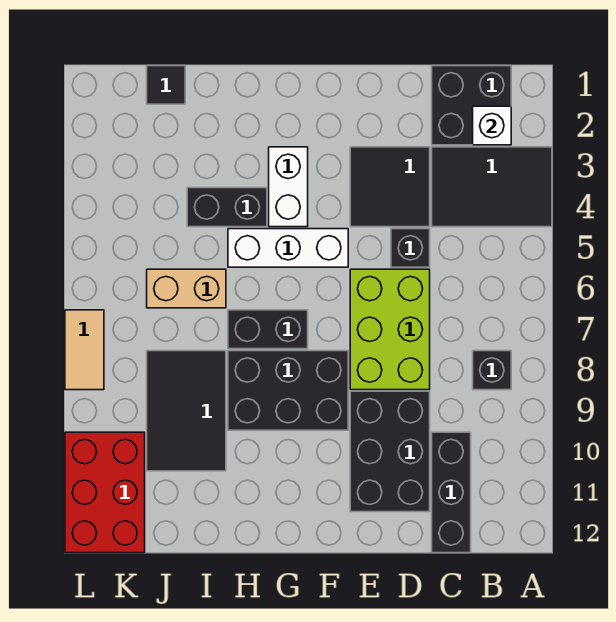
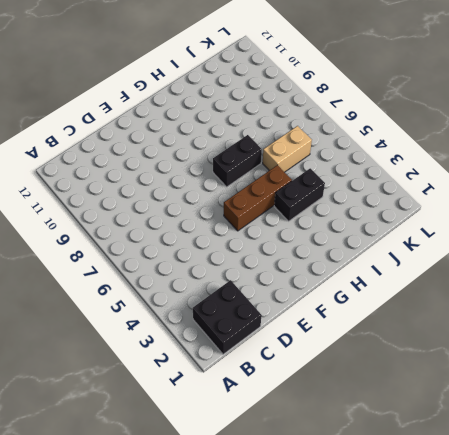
brown brick F5:H5 level 1 -> white brick F5:H5 level 1
none -> black tile A3:C4 level 1
none -> black brick B8 level 1
none -> black brick C10:C12 level 1

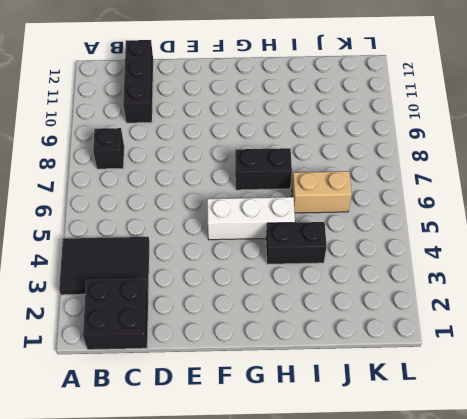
none -> black tile D3:E4 level 1
none -> black brick D5 level 1
none -> lime brick D6:E8 level 1

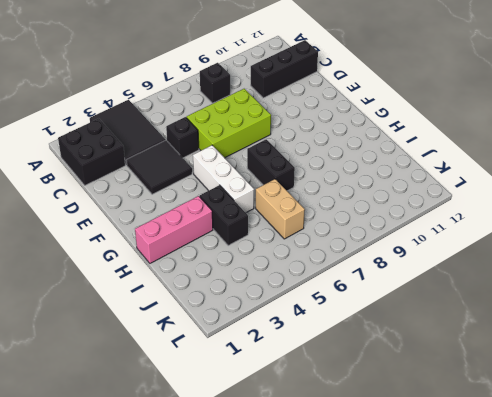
pink brick H1:H3 level 1 -> none
none -> black brick D9:E11 level 1
none -> black brick F8:H9 level 1
none -> white brick G3:G4 level 1

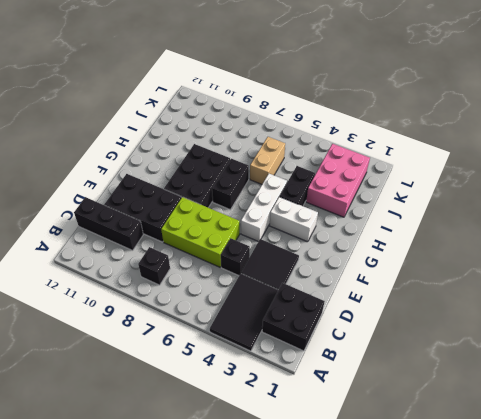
pink brick I2:K3 level 1 -> none
none -> black tile I8:J10 level 1
none -> black tile J1 level 1
none -> red brick K10:L12 level 1

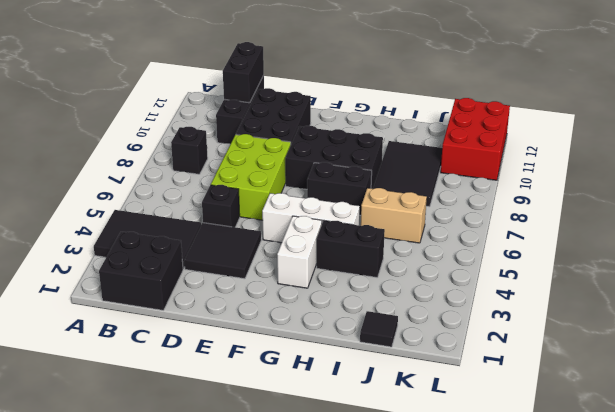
black brick C11:C12 level 2 -> none
none -> tan tile L7:L8 level 1
none -> white brick B2 level 2

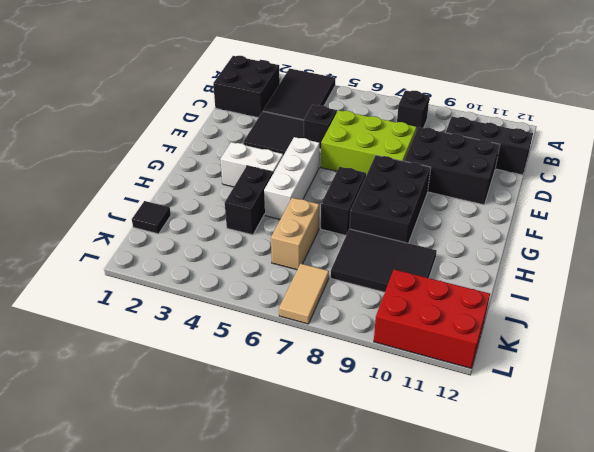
tan tile K7:L7 level 1 -> tan tile L7:L8 level 1
none -> white brick B2 level 2

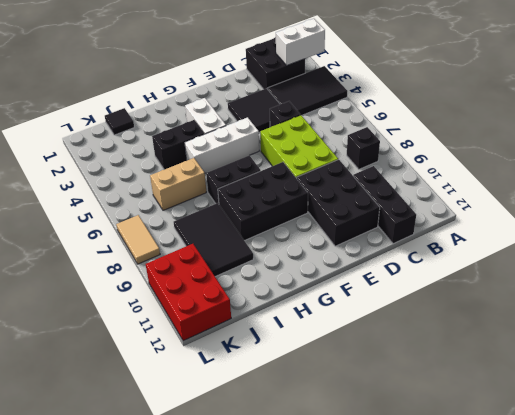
white brick A2:B2 level 2 -> white brick B2 level 2

